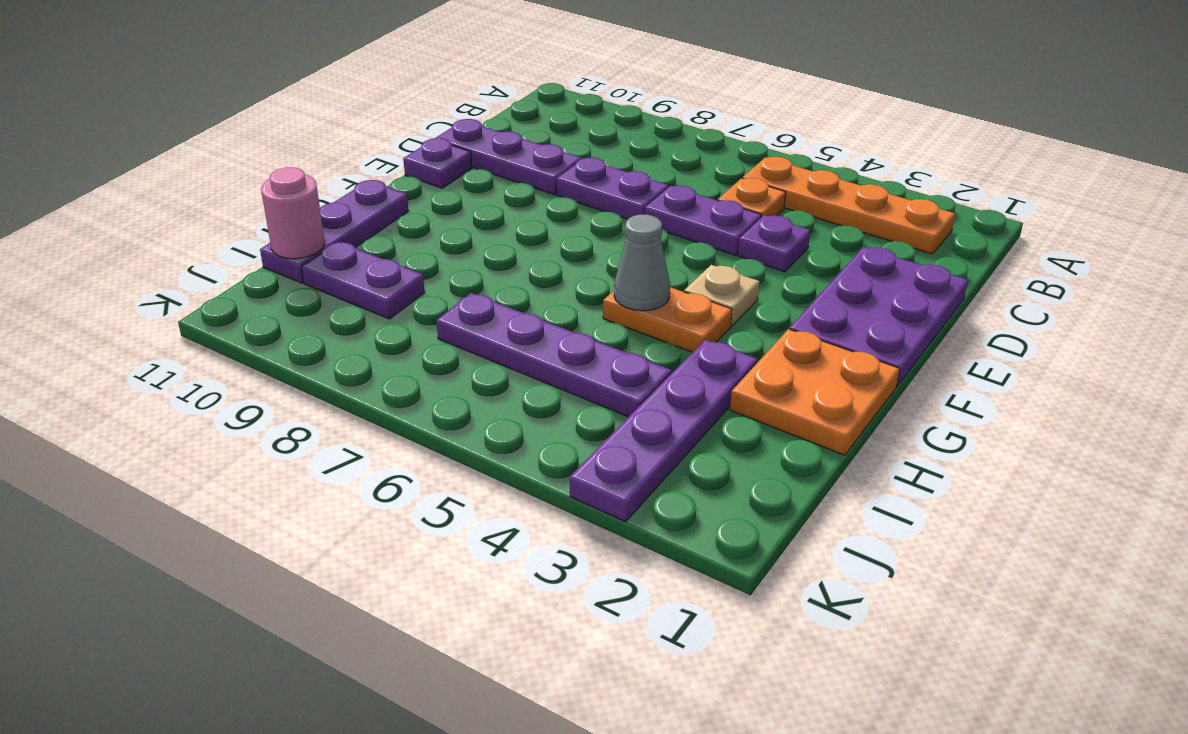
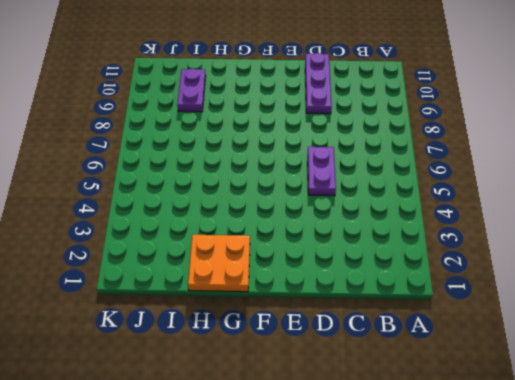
none -> orange plate B2:B5 level 1
none -> orange plate C5 level 1
none -> purple plate D1:F2 level 1

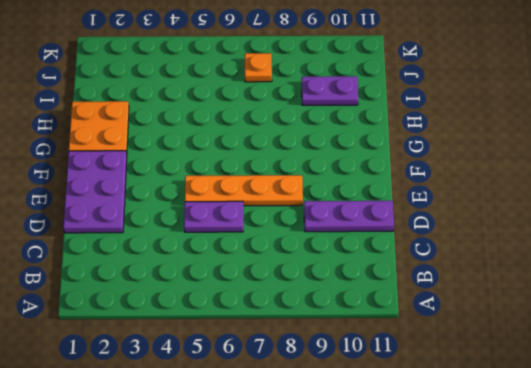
orange plate E5:E8 level 1 -> orange plate B2:B5 level 1
orange plate J7 level 1 -> orange plate C5 level 1
none -> purple plate D4 level 1
none -> purple plate D7:D8 level 1
none -> purple plate E11 level 1

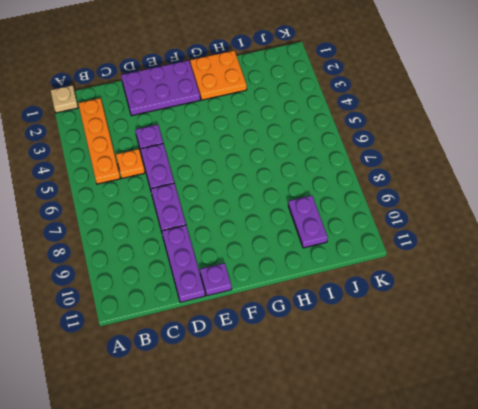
tan plate A1 level 1 -> tan plate F4 level 1
none -> orange plate G4:G5 level 1
none -> purple plate G11:I11 level 1
none -> purple plate H3:K3 level 1

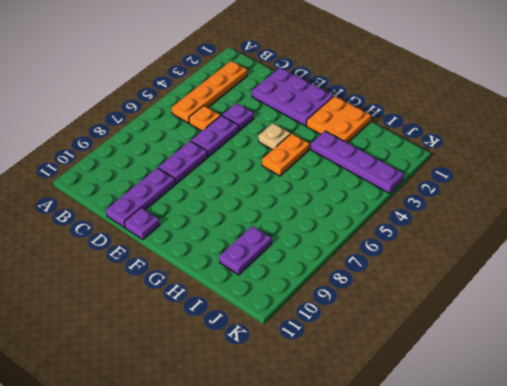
none -> purple plate G11:I11 level 1
none -> purple plate I4:I7 level 1
none -> grey cone G5 level 2

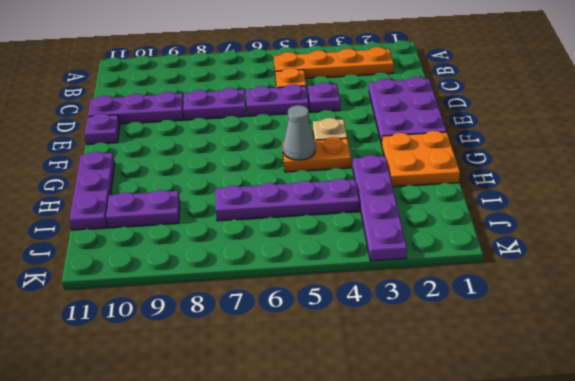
none -> pink round brick I11 level 2

